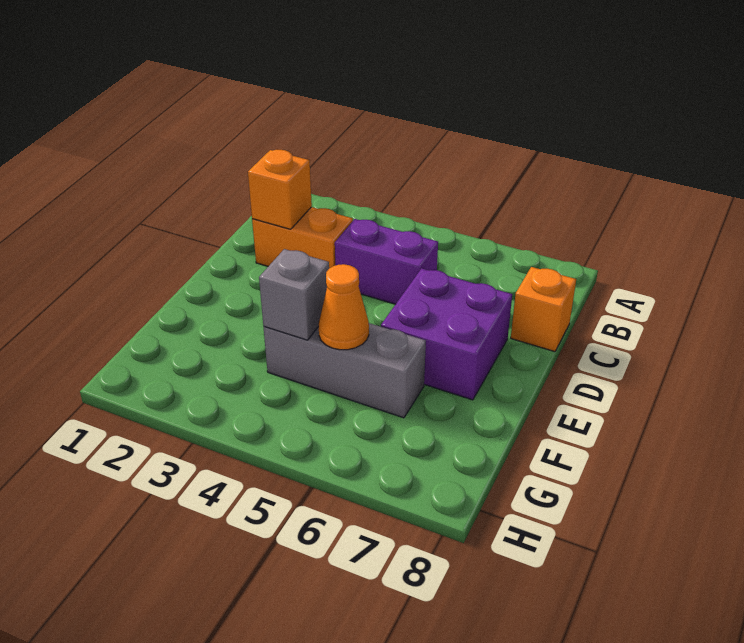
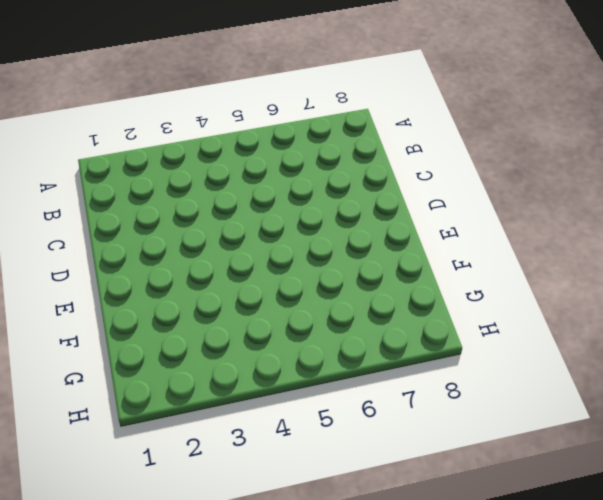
none -> orange brick C2:C3 level 1
none -> purple brick C4:C5 level 1

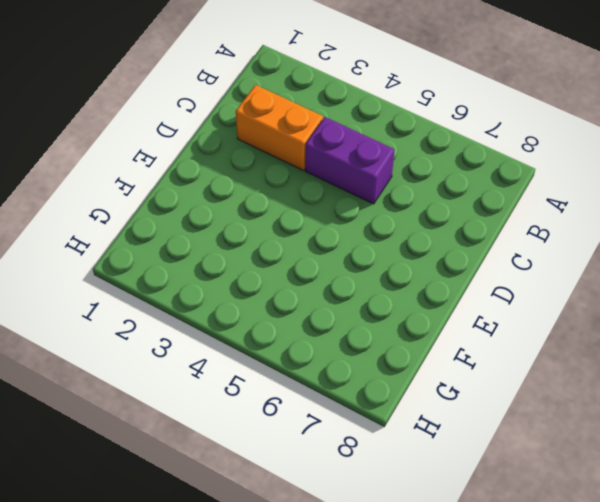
none -> orange brick C8 level 1
none -> purple brick D6:E7 level 1

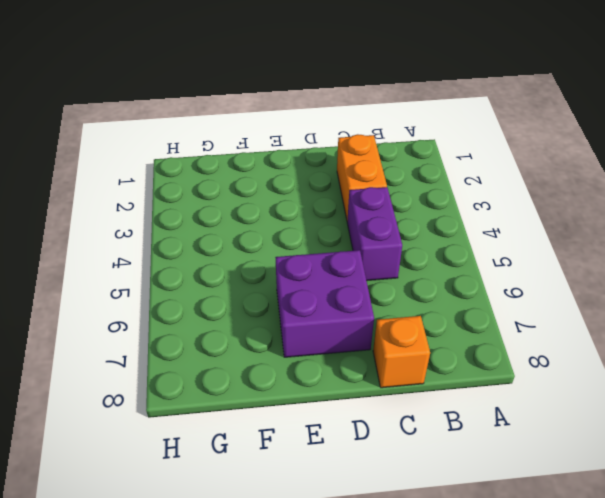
none -> grey brick F4:F6 level 1
none -> orange brick C2 level 2

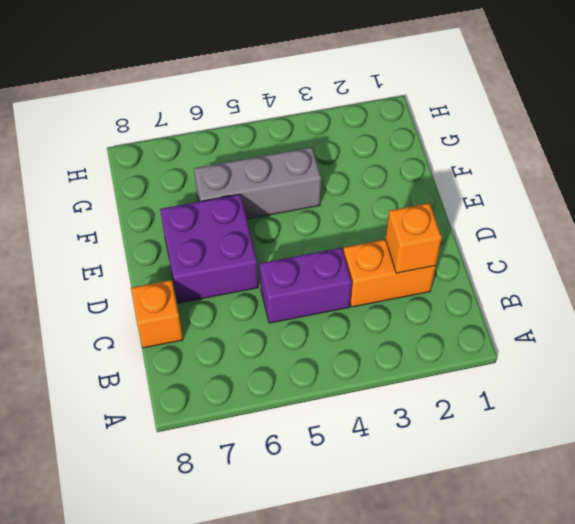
none -> grey brick F4 level 2
none -> orange cone F5 level 2

